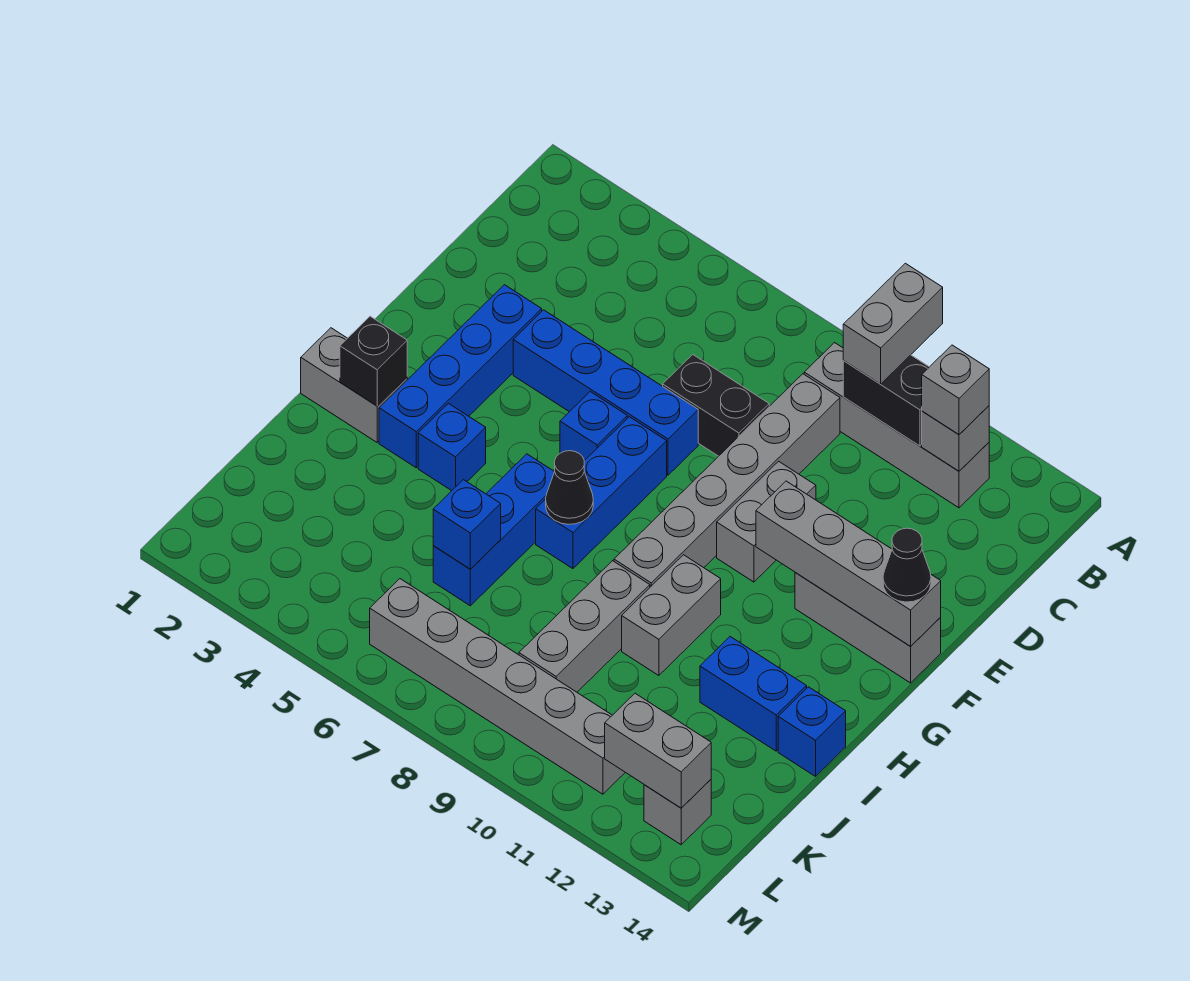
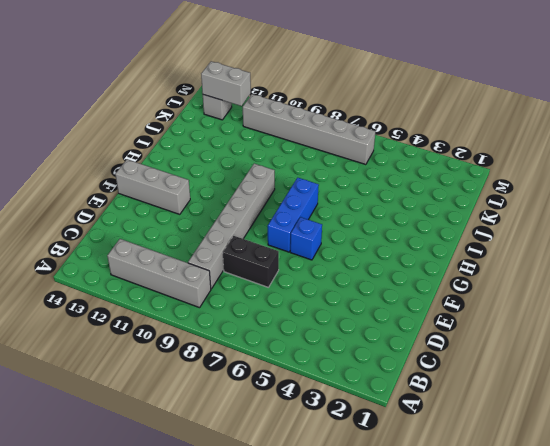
none -> blue brick E3:H3 level 1
none -> blue brick E4:E7 level 1
none -> grey brick E10:F10 level 1

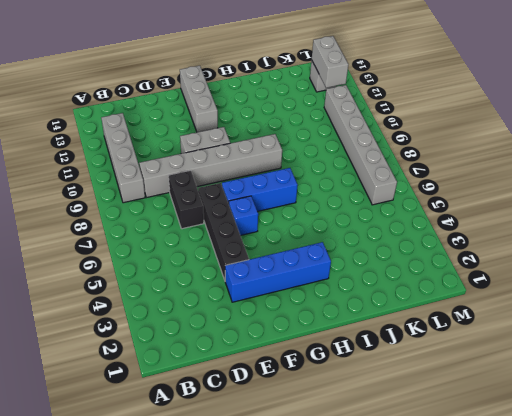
black brick E4:E7 level 1 -> blue brick E4:E7 level 1
none -> grey brick H1:H2 level 1
none -> blue brick H4 level 1
none -> blue brick H6:J6 level 1

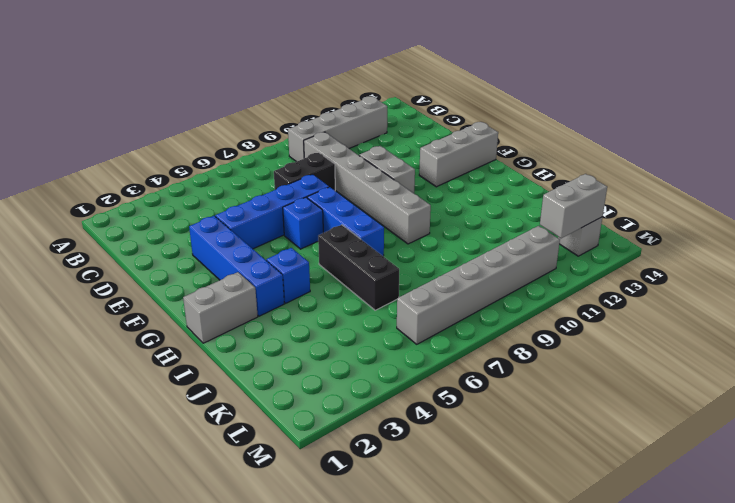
black brick H6:J6 level 1 -> blue brick H6:J6 level 1
none -> grey brick H10:I10 level 1
none -> grey brick I9:K9 level 1
none -> blue brick I12:I13 level 1

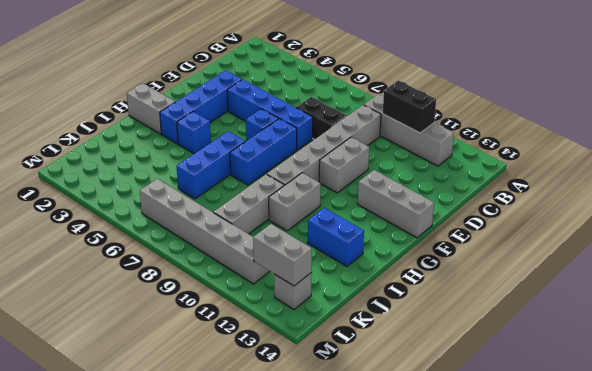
none -> blue brick I14 level 1
none -> grey brick B12 level 2
none -> grey brick F11:F14 level 2

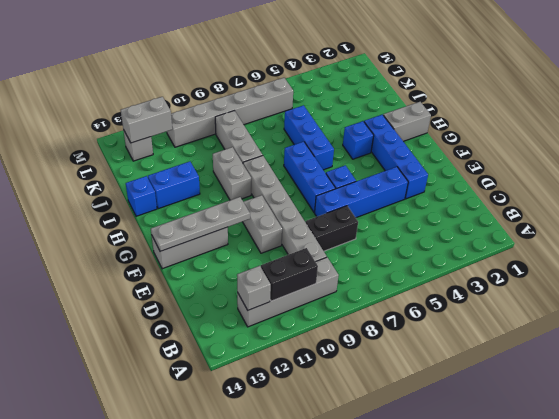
grey plate F11:F14 level 2 -> grey brick F11:F14 level 2
none -> black brick H2 level 2
none -> black cone H7 level 2
none -> blue brick J6 level 2

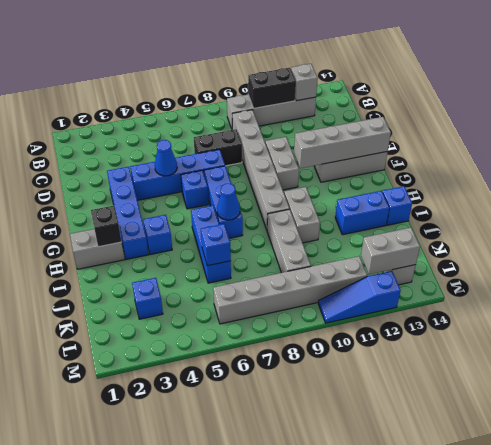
blue cone E5 level 2 -> none
blue cone H7 level 2 -> black cone H7 level 2
blue brick K3 level 1 -> none
blue slope M10:M12 level 1 top 12 -> none
none -> grey brick A10:B10 level 3
none -> grey brick B12 level 3
none -> black cone F14 level 3

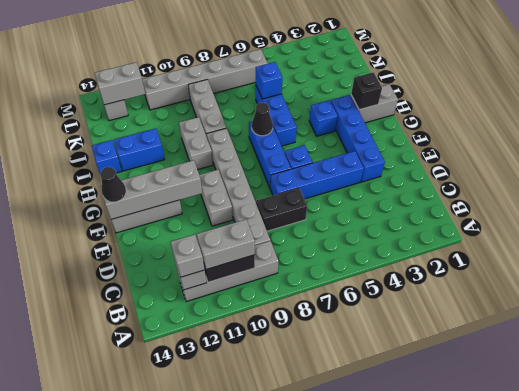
grey brick B10:B11 level 3 -> grey brick A10:B10 level 3

